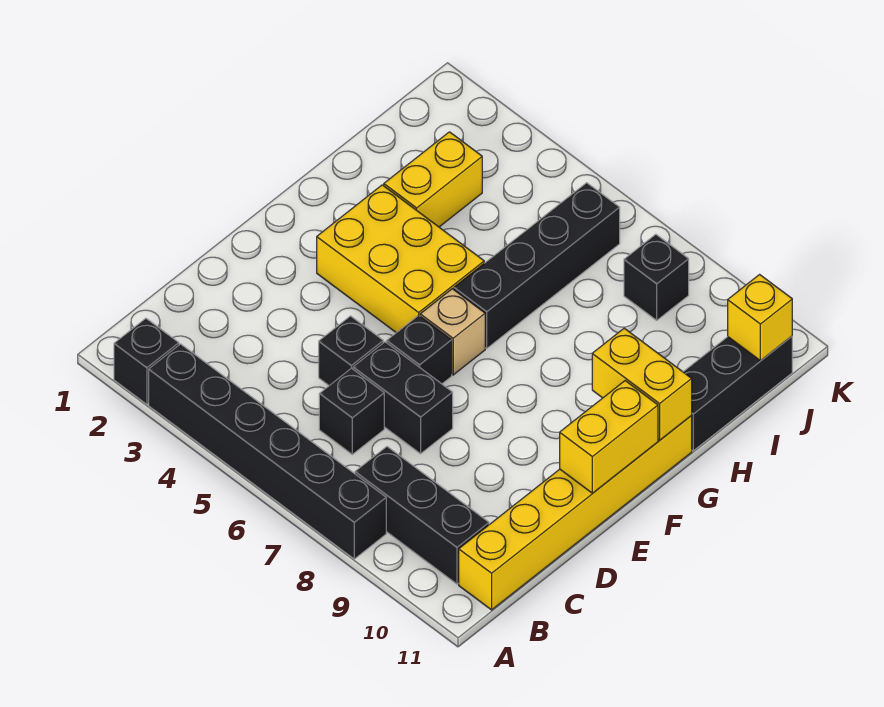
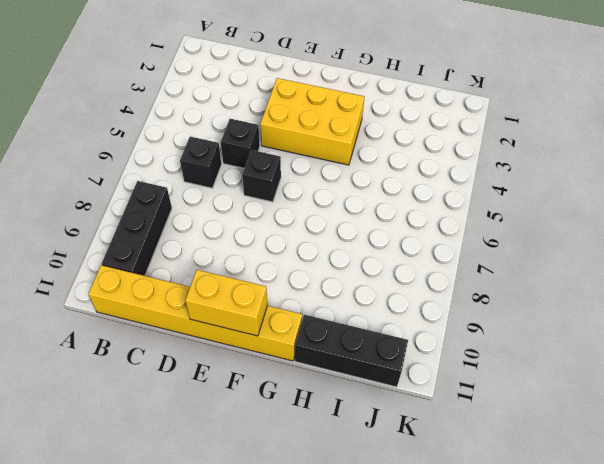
yellow brick E3:G4 level 1 -> yellow brick F3:G5 level 1
none -> black brick A2 level 1
none -> black brick A3:A8 level 1
none -> black brick D6:D7 level 1

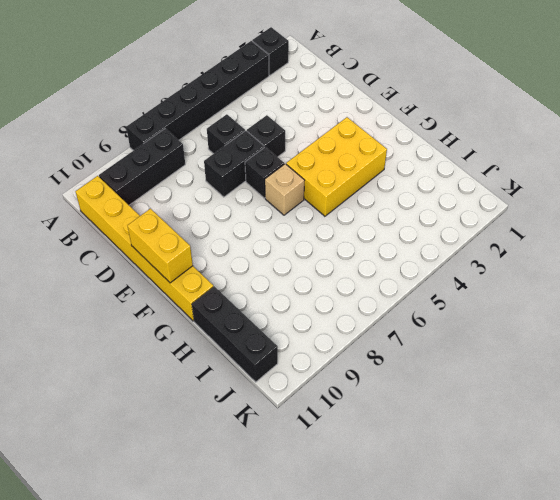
none -> black brick G6:J6 level 1
none -> yellow brick H3:I3 level 1
none -> black brick J8 level 1

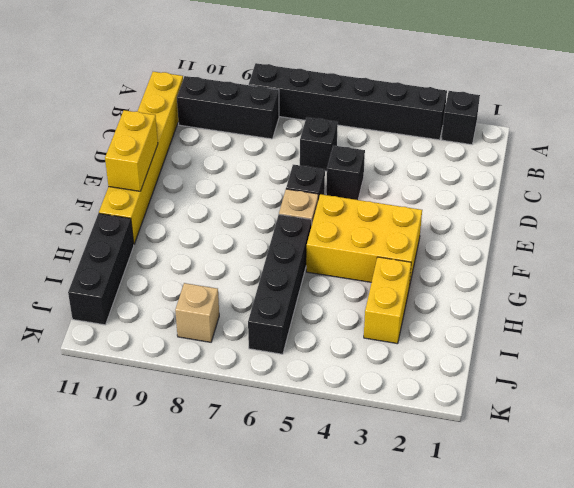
tan brick J8 level 1 -> black brick J8 level 1
none -> black brick D6:D7 level 1
none -> yellow brick G10:G11 level 2
none -> yellow brick J11 level 2

